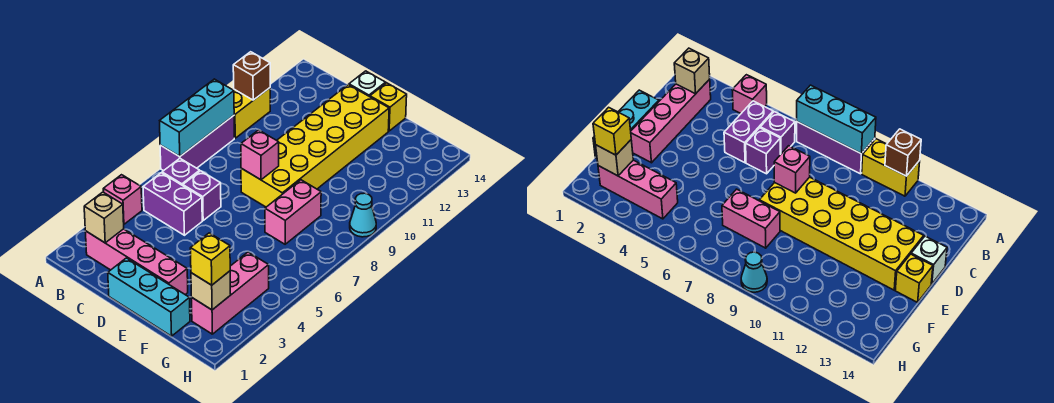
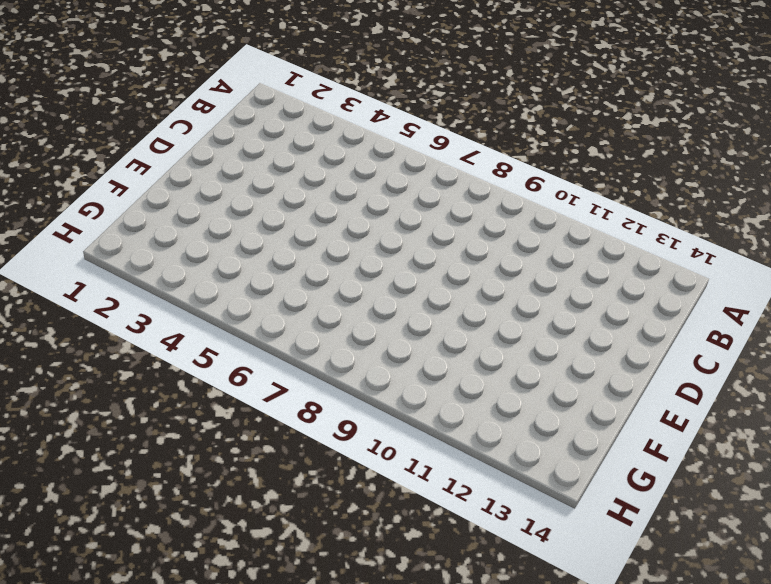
none -> pink brick A4 level 1
none -> purple brick A7:A9 level 1
none -> yellow brick A10:A11 level 1

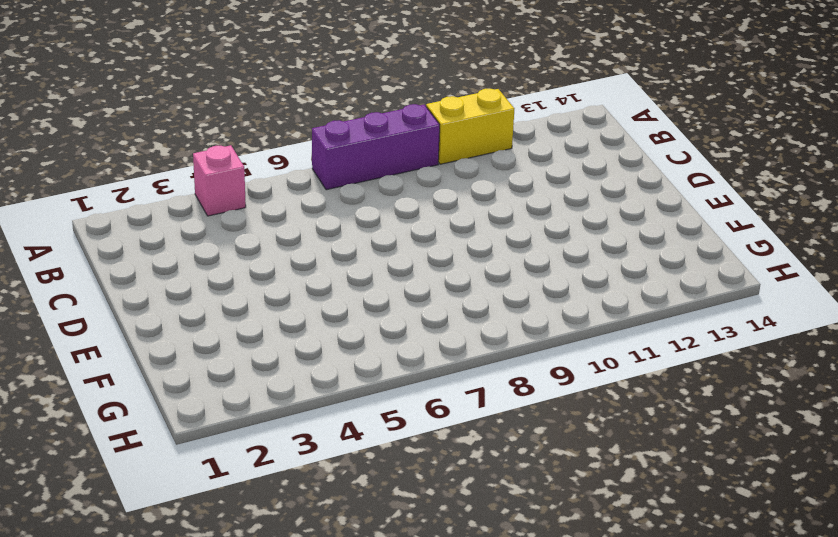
none -> pink brick B2:E2 level 1
none -> purple brick B5:C5 level 1
none -> purple brick B6 level 1

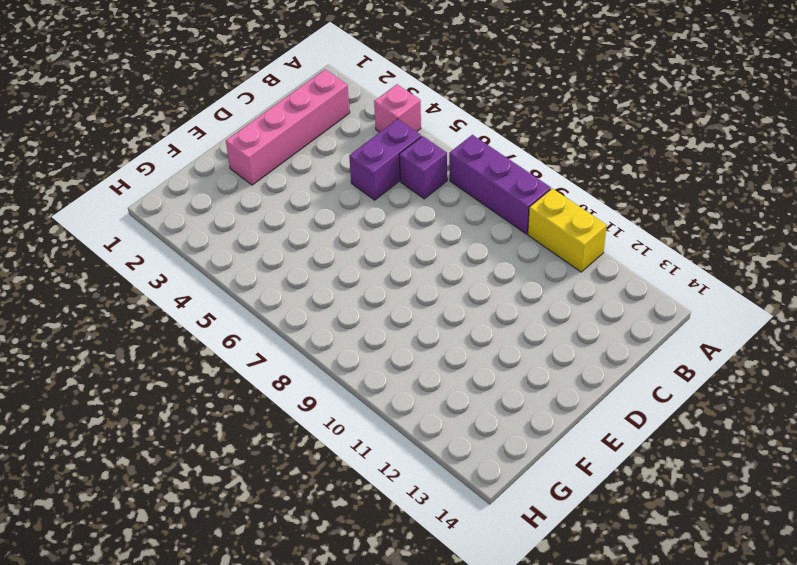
none -> purple brick C6 level 1
none -> cyan brick D1:F1 level 1
none -> yellow brick D8:E13 level 1

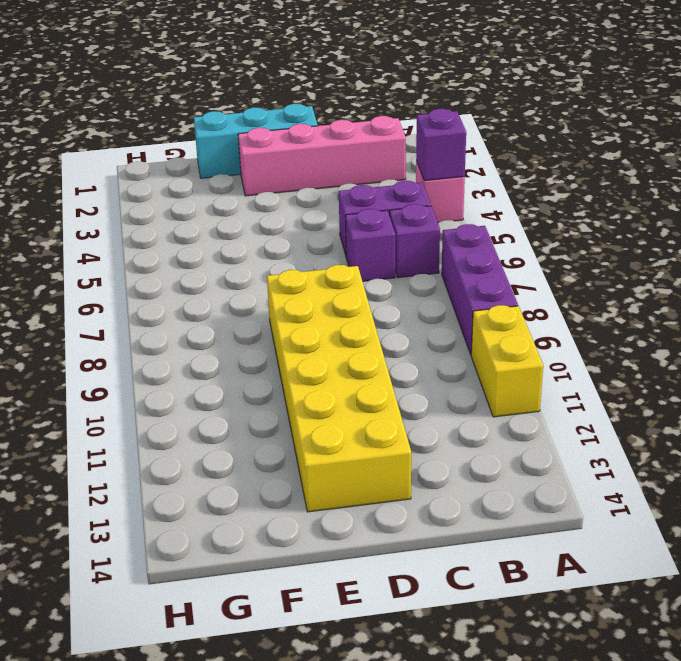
purple brick A4 level 2 -> none
none -> white brick D14 level 1
none -> yellow brick E14 level 1
none -> pink brick F7:F8 level 1

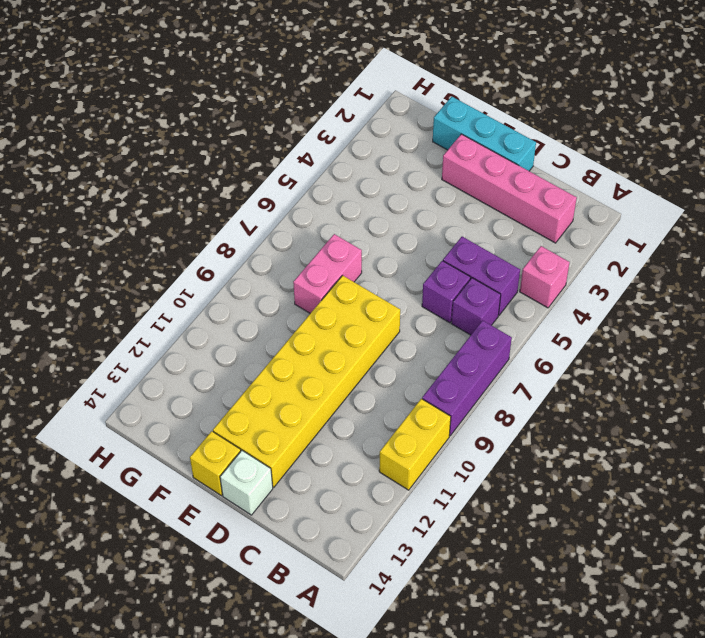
none -> pink brick G2:G4 level 1
none -> cyan cone H9 level 1
none -> cyan brick A7:A9 level 2

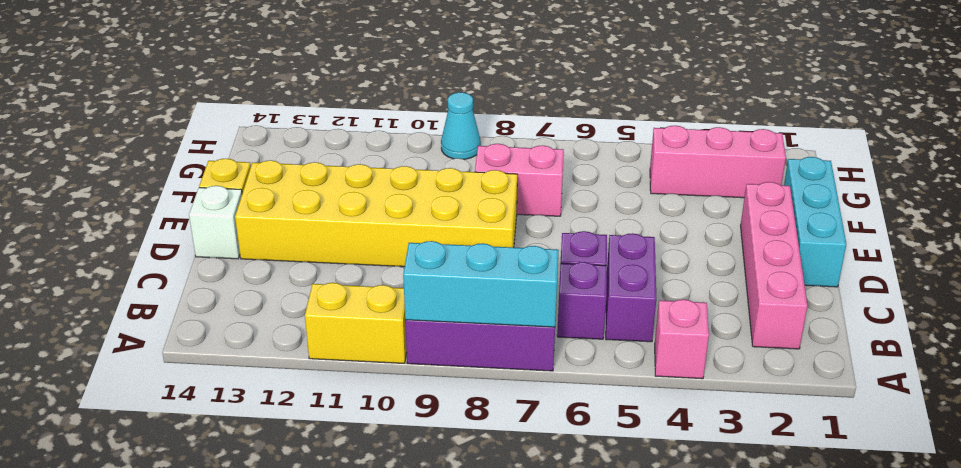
none -> brown brick A11 level 2
none -> tan brick B2 level 2
none -> pink brick D8 level 2

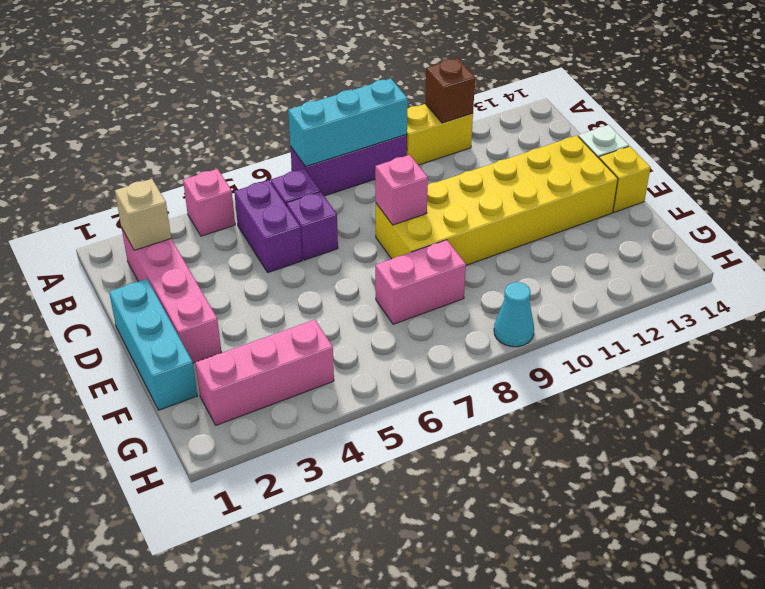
none -> tan brick G2 level 2
none -> yellow brick G2 level 3

